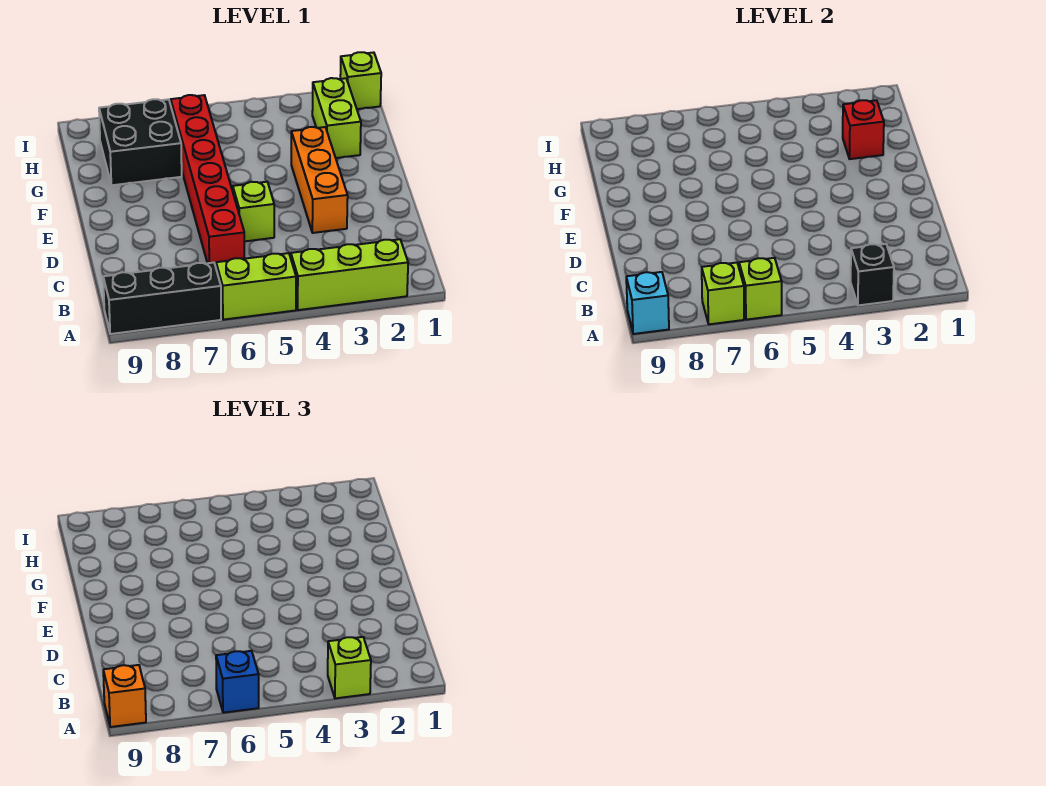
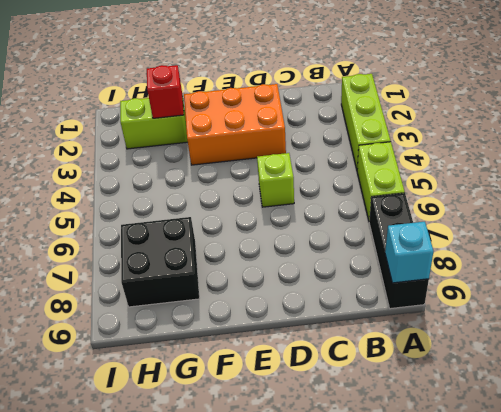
orange brick D2:F3 level 1 -> orange brick D3:F3 level 1
none -> red brick C6:H6 level 1
none -> lime brick I1 level 1
none -> black brick A3 level 2

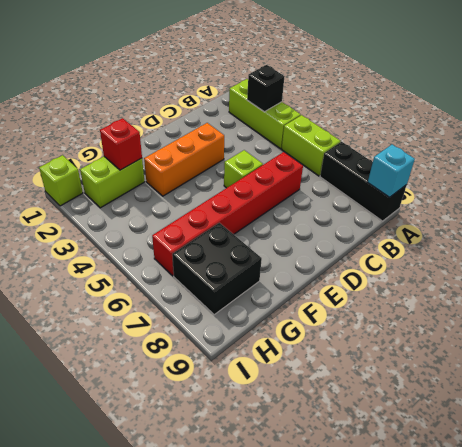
none -> lime brick A6 level 2
none -> lime brick A7 level 2
none -> lime brick A3 level 3

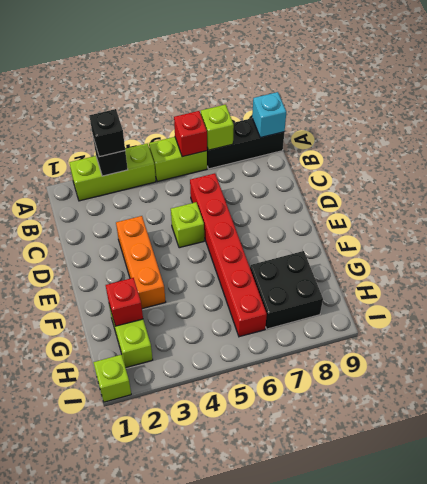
black brick A3 level 3 -> lime brick A3 level 3
red brick A6 level 2 -> lime brick A6 level 2
none -> blue brick A6 level 3
none -> orange brick A9 level 3

